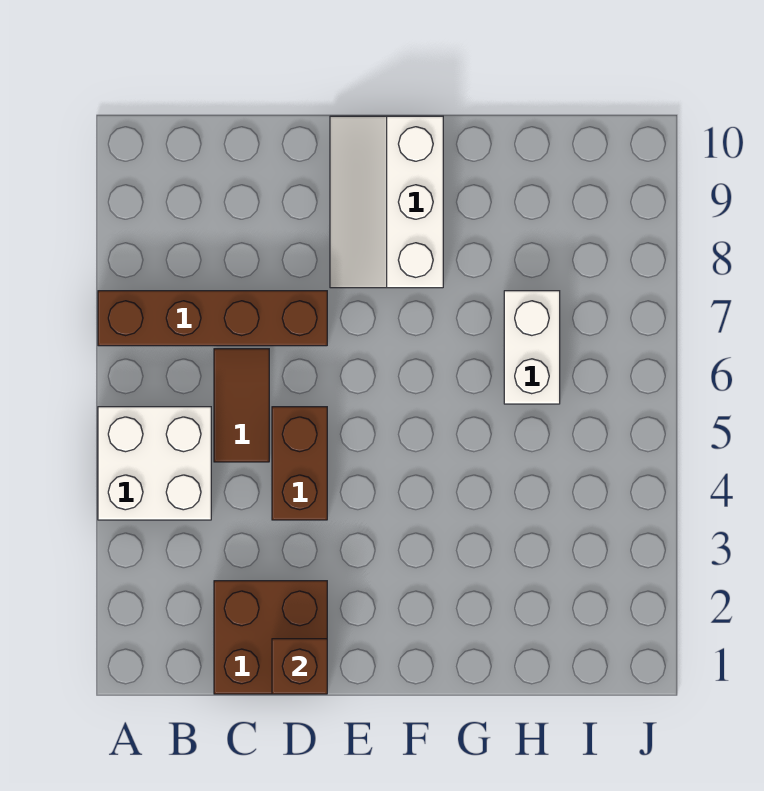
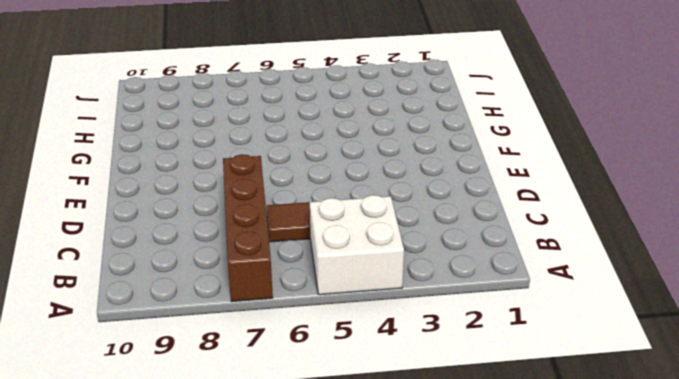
none -> brown brick C1:D2 level 1
none -> brown brick D4:D5 level 1

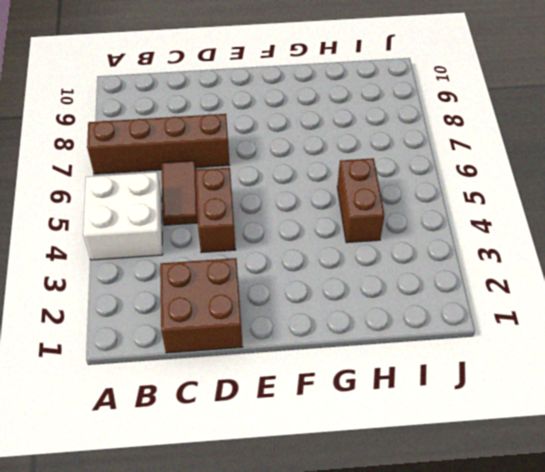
brown brick H4:H5 level 1 -> none
none -> white slope E8:F10 level 1 top F
none -> white brick H6:H7 level 1

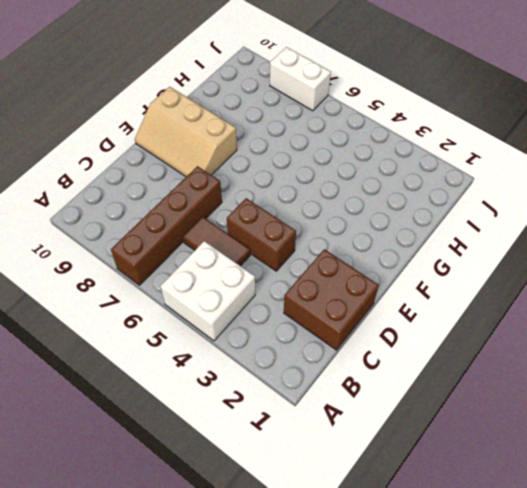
tan slope E8:F10 level 1 top F -> white slope E8:F10 level 1 top F
white brick J7:J8 level 1 -> white brick H6:H7 level 1
none -> brown brick D1 level 2

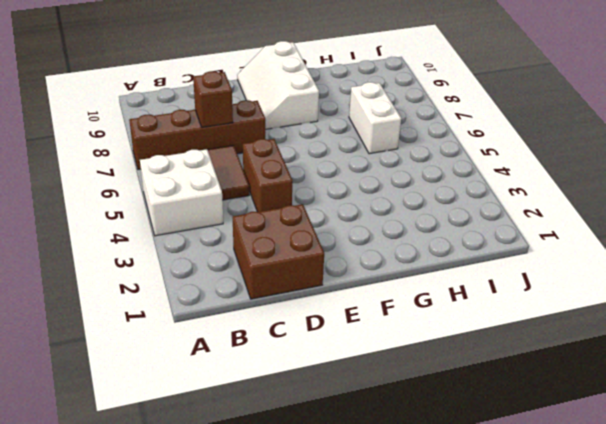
brown brick C7 level 2 -> brown brick D1 level 2

